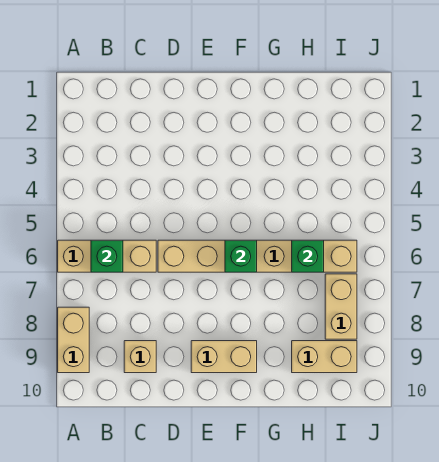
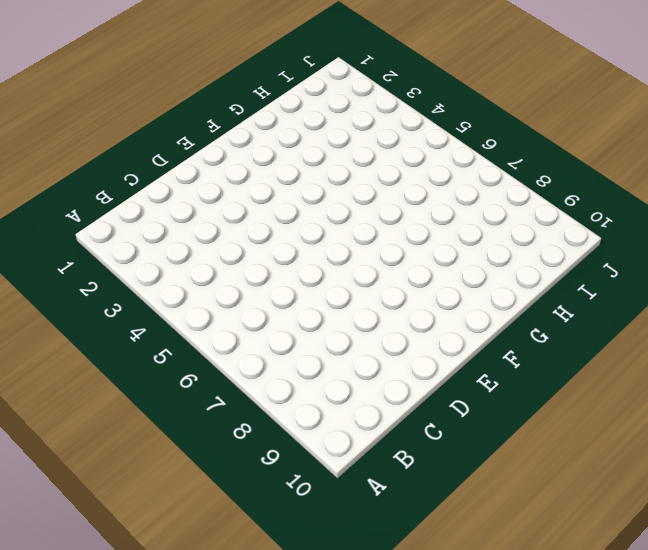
none -> tan brick A6:C6 level 1
none -> tan brick A8:A9 level 1

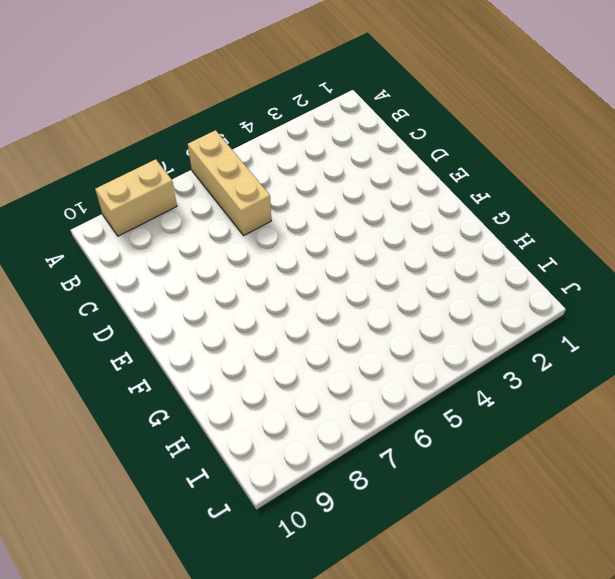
none -> tan brick C9 level 1
none -> tan brick D6:I6 level 1

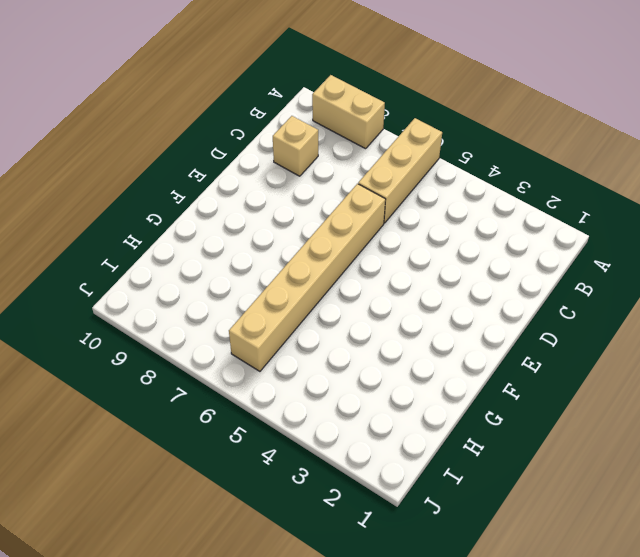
none -> tan brick E9:F9 level 1
none -> tan brick H9:I9 level 1

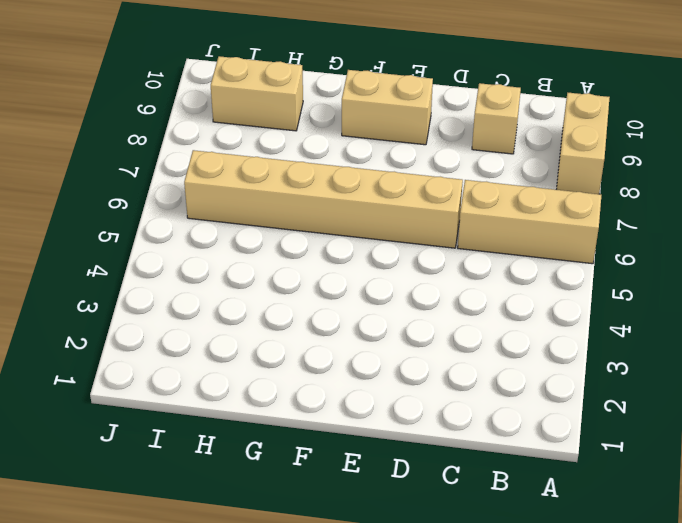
none -> tan brick I7:I8 level 1
none -> green brick B6 level 2

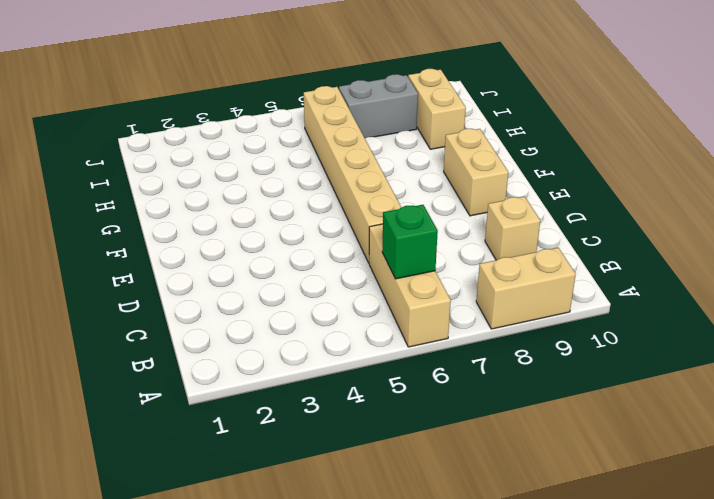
grey brick I7:I8 level 1 -> tan brick I7:I8 level 1
none -> green brick F6 level 2
none -> green brick H6 level 2

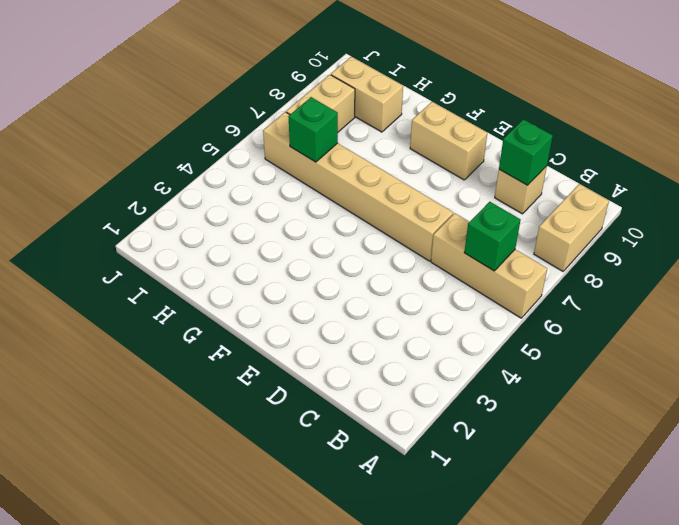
green brick C9 level 2 -> green brick F6 level 2

